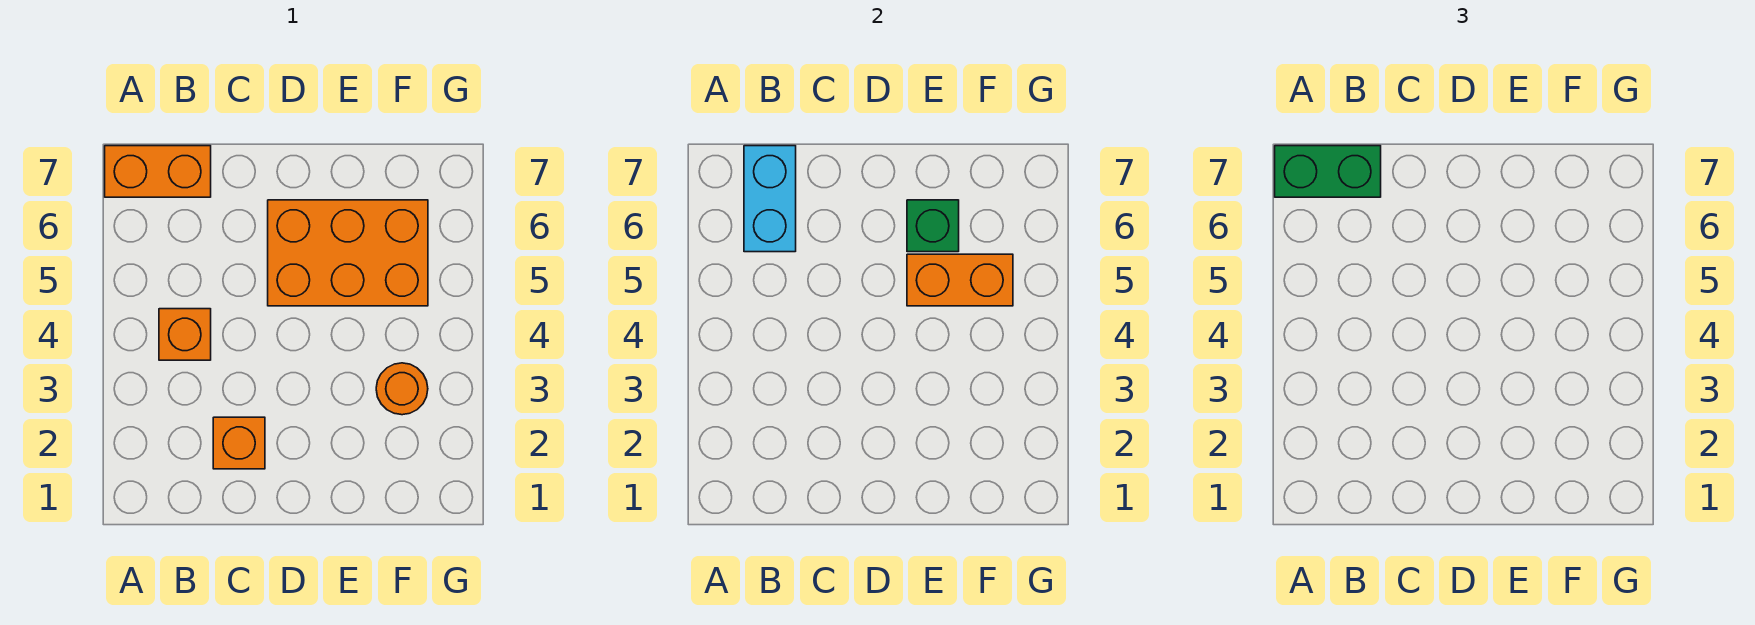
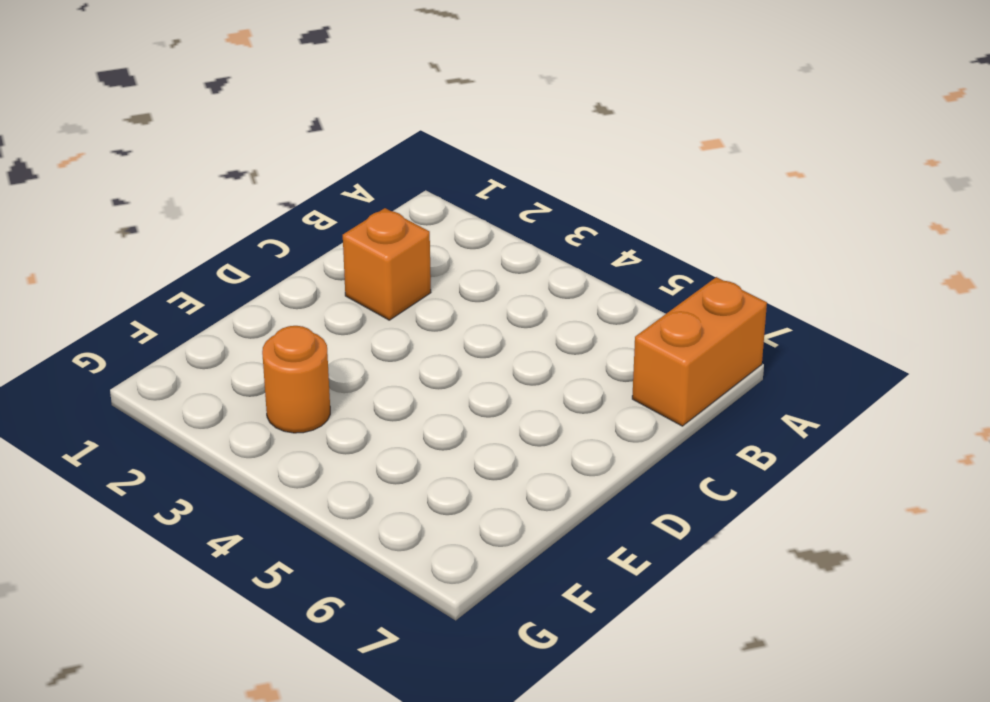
none -> orange brick B4 level 1
none -> orange brick D5:F6 level 1

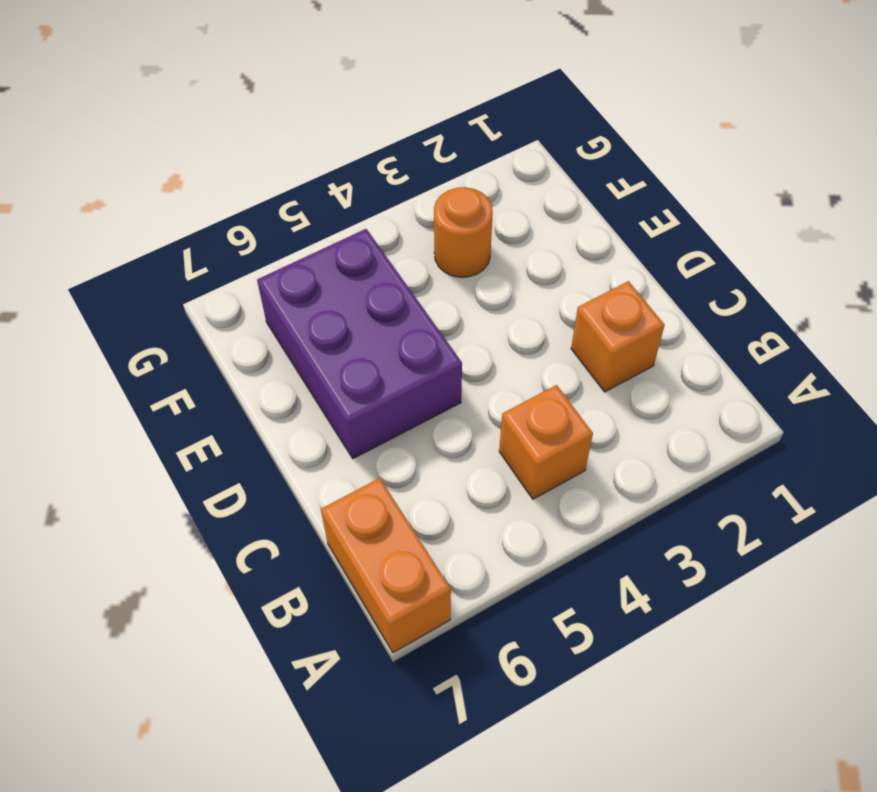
purple brick D5:F6 level 1 -> orange brick D5:F6 level 1
none -> cyan brick B6:B7 level 2
none -> orange brick E5:F5 level 2

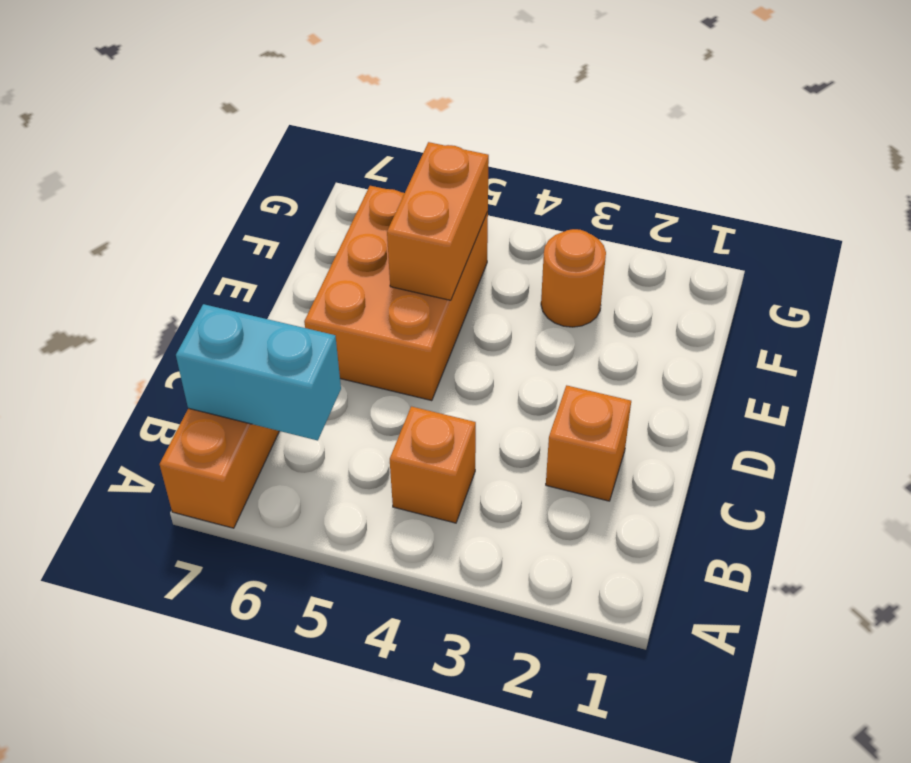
none -> green brick E6 level 2
none -> green brick A7:B7 level 3

